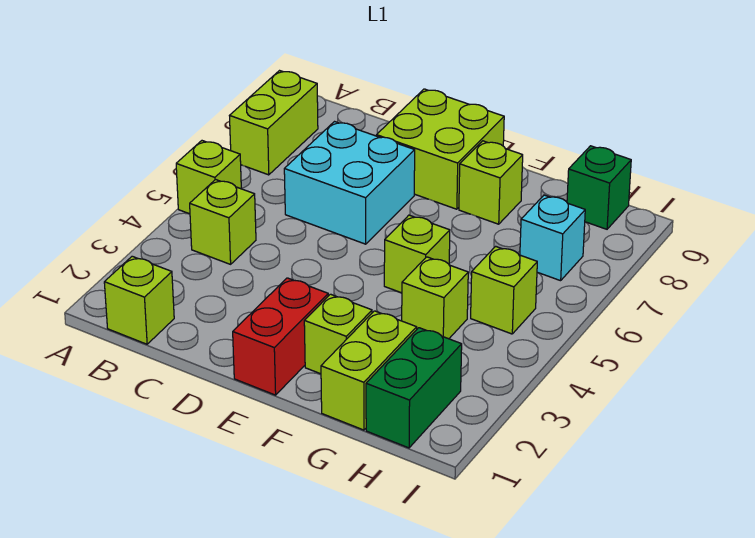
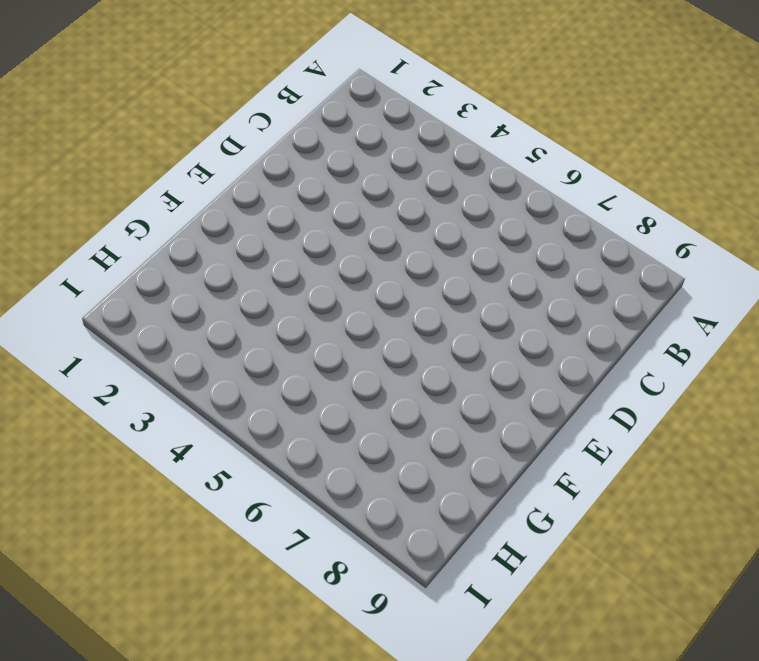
none -> lime brick A5 level 1
none -> lime brick A7:A8 level 1
none -> lime brick B1 level 1

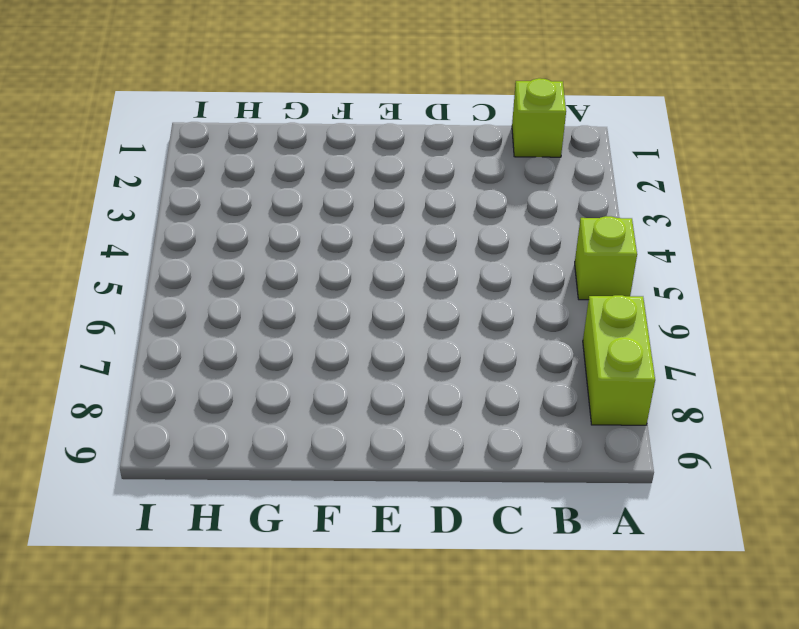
none -> lime brick B4 level 1
none -> cyan brick C6:D7 level 1
none -> lime brick D8:E9 level 1

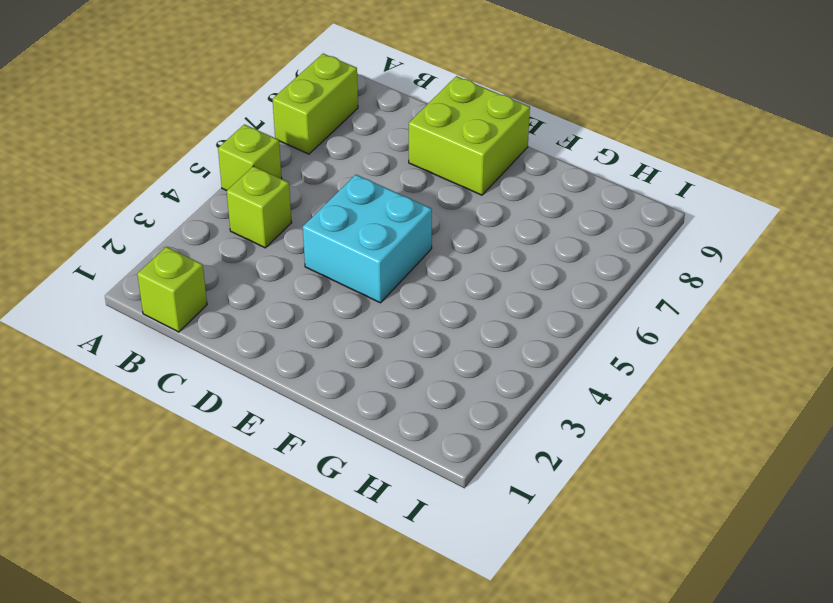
cyan brick D4:E5 level 1 -> cyan brick C6:D7 level 1
none -> red brick E1:E2 level 1
none -> lime brick F2 level 1
none -> lime brick F5 level 1

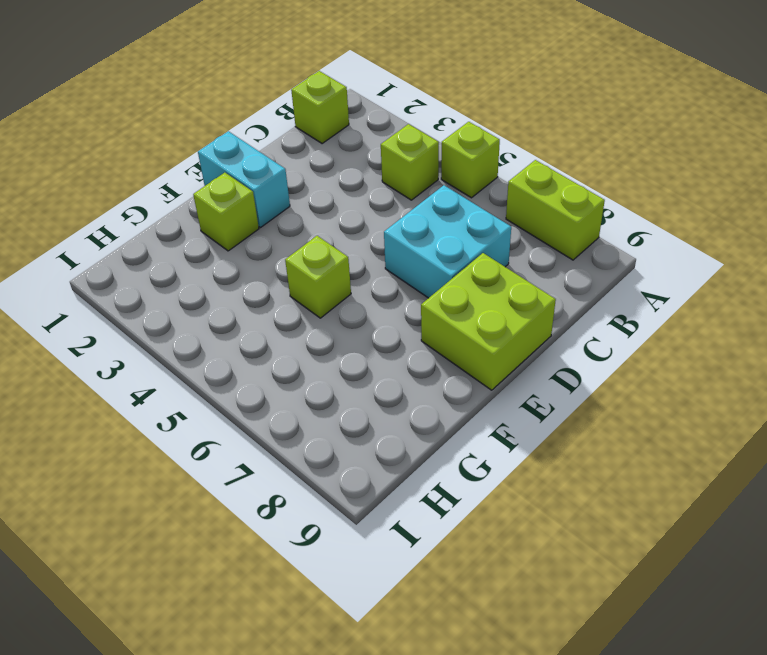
cyan brick E1:E2 level 1 -> red brick E1:E2 level 1
none -> lime brick F8 level 1
none -> lime brick G1:G2 level 1
none -> lime brick G4 level 1

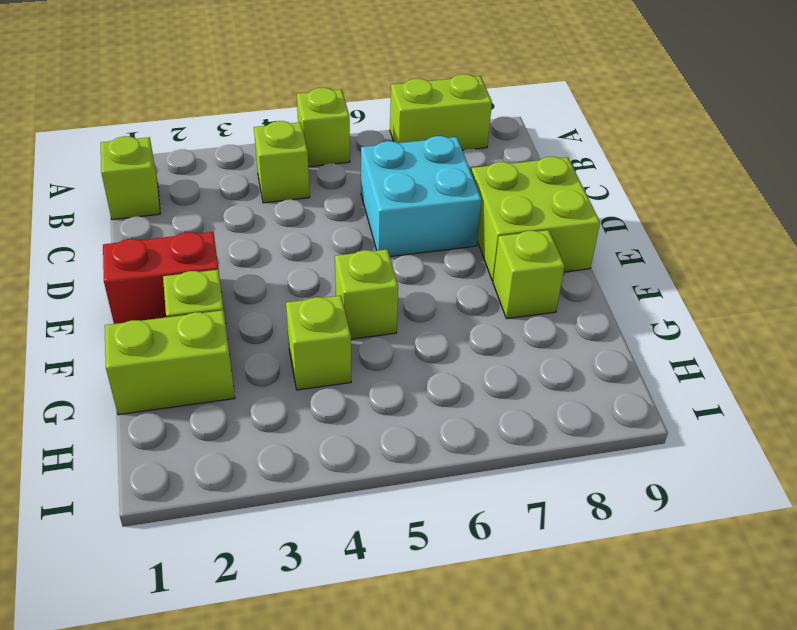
none -> green brick H1:H2 level 1
none -> lime brick H5 level 1
none -> cyan brick H7 level 1

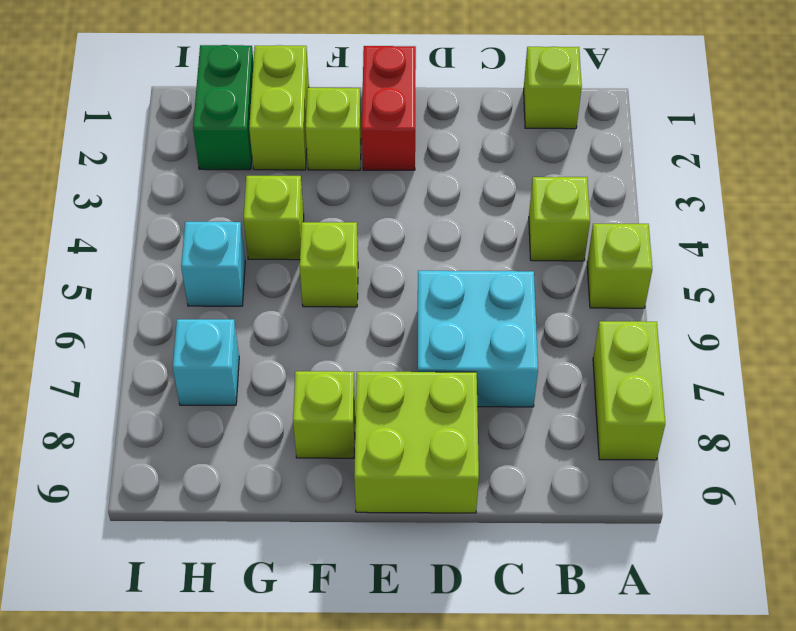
cyan brick H5 level 1 -> lime brick H5 level 1
none -> green brick H9 level 1

